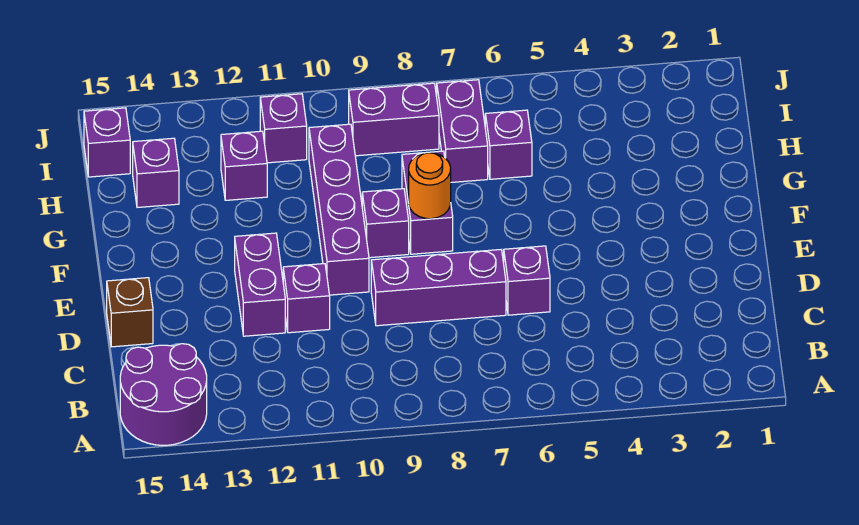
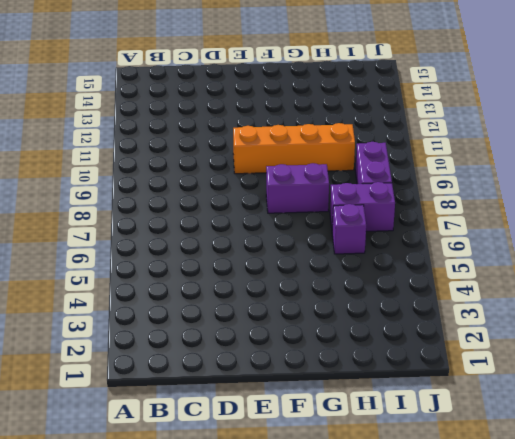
orange brick E10:H10 level 1 -> purple brick E10:H10 level 1
none -> purple round brick A14:B15 level 1
none -> purple brick D6 level 1
none -> purple brick D7:D9 level 1

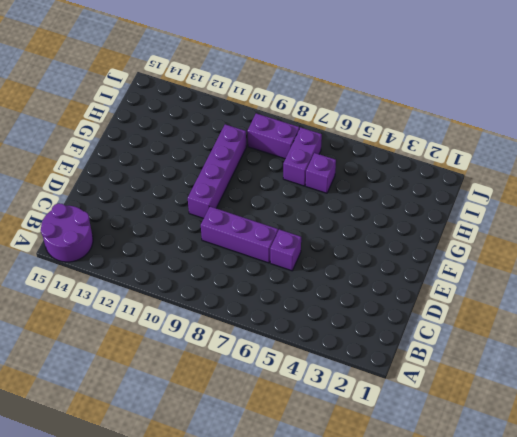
none -> purple brick D11 level 1
none -> purple brick D12:E12 level 1
none -> brown brick D15 level 1

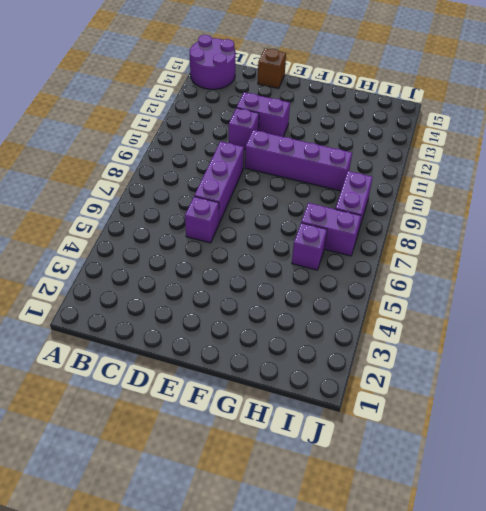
none -> purple brick F8:G8 level 1
none -> purple brick F9 level 1
none -> purple brick H12 level 1

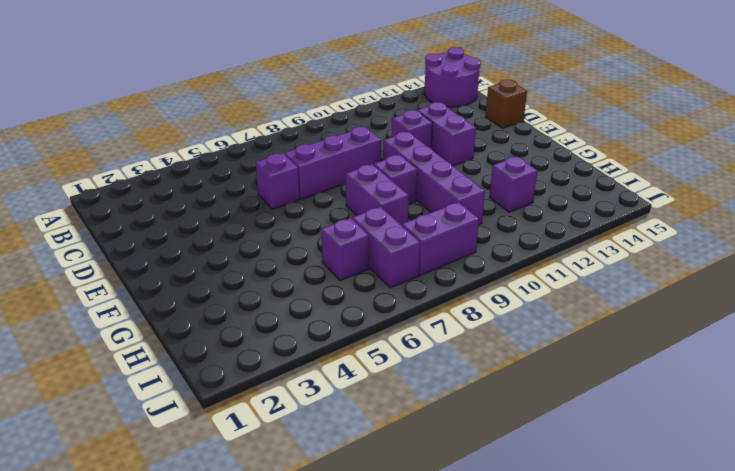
none -> purple brick H14 level 1
none -> purple brick I11 level 1
none -> purple brick I15 level 1

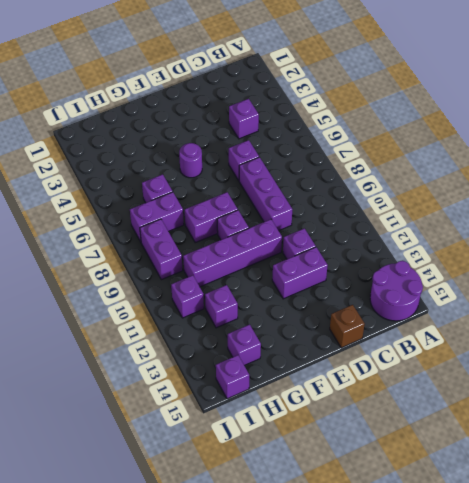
purple brick C4 level 1 -> none
purple round brick F5 level 1 -> none
none -> orange round brick F8 level 2

